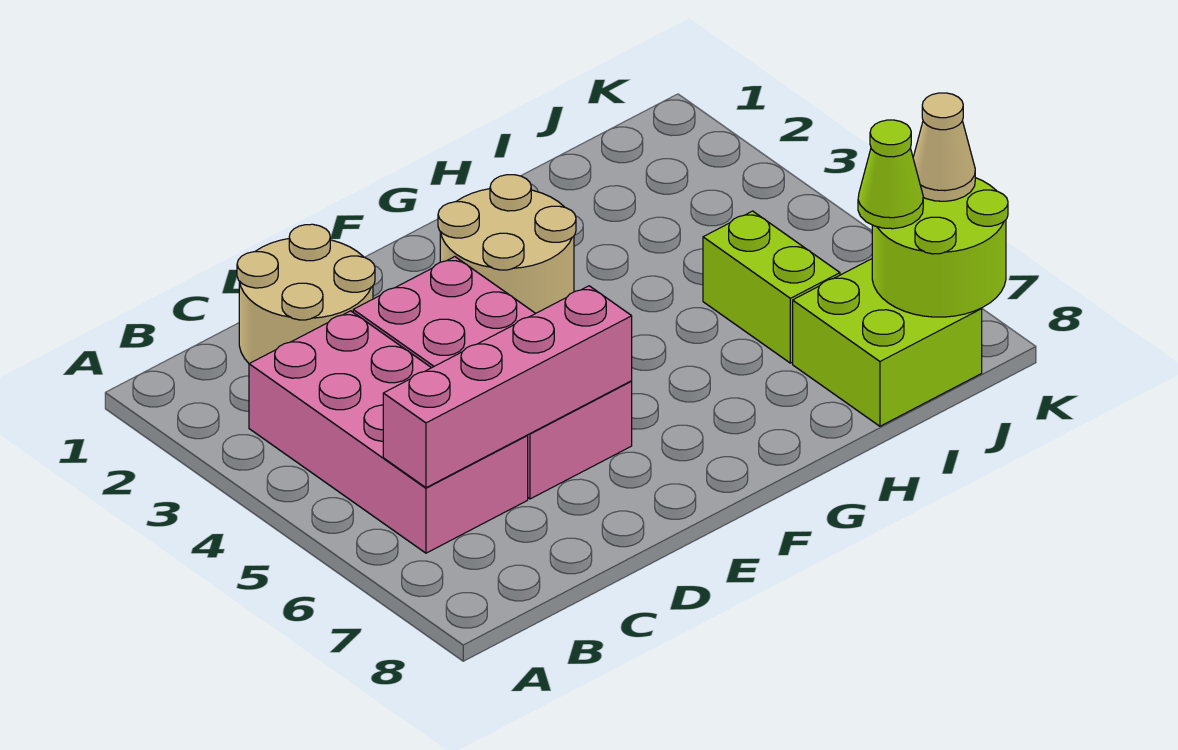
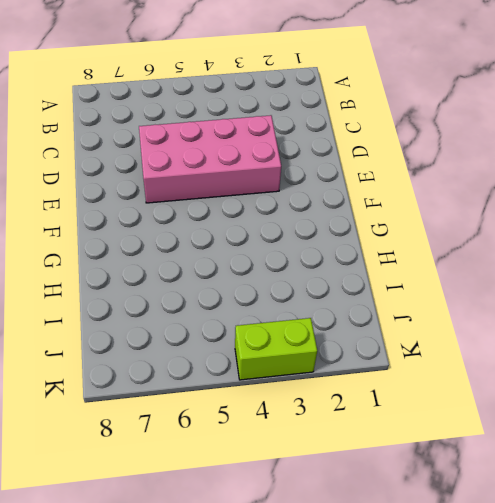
lime brick K3:K4 level 1 -> lime brick I5:I6 level 1
none -> pink brick B3:C6 level 1
none -> tan round brick C1:D2 level 1

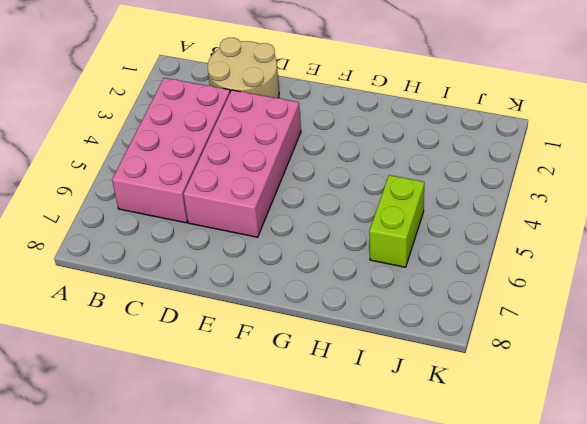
none -> tan round brick F2:G3 level 1
none -> lime brick I7:J8 level 1

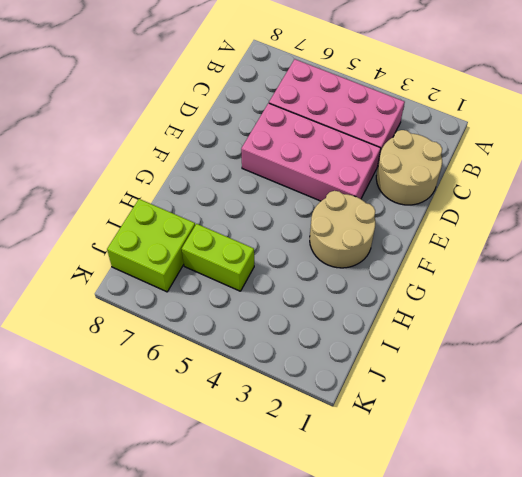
none -> pink brick B6:E6 level 2
none -> lime round brick J7:K8 level 2

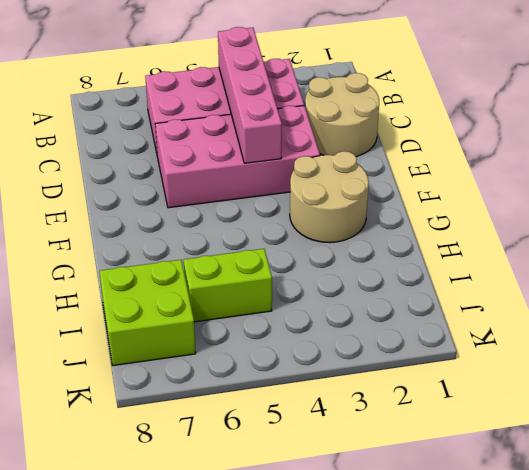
pink brick B4:E4 level 2 -> pink brick B6:E6 level 2
none -> lime round brick J7:K8 level 2
none -> lime cone J7 level 3

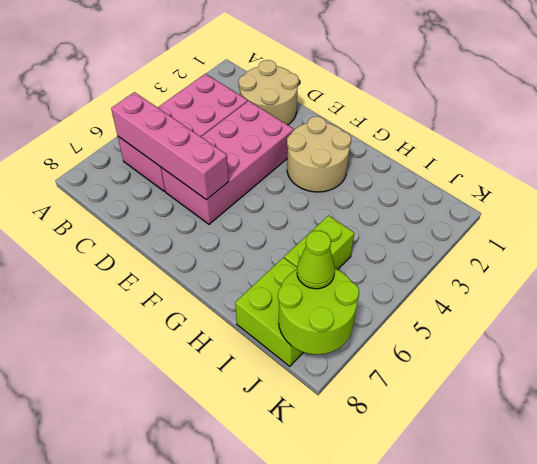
none -> tan cone K7 level 3

